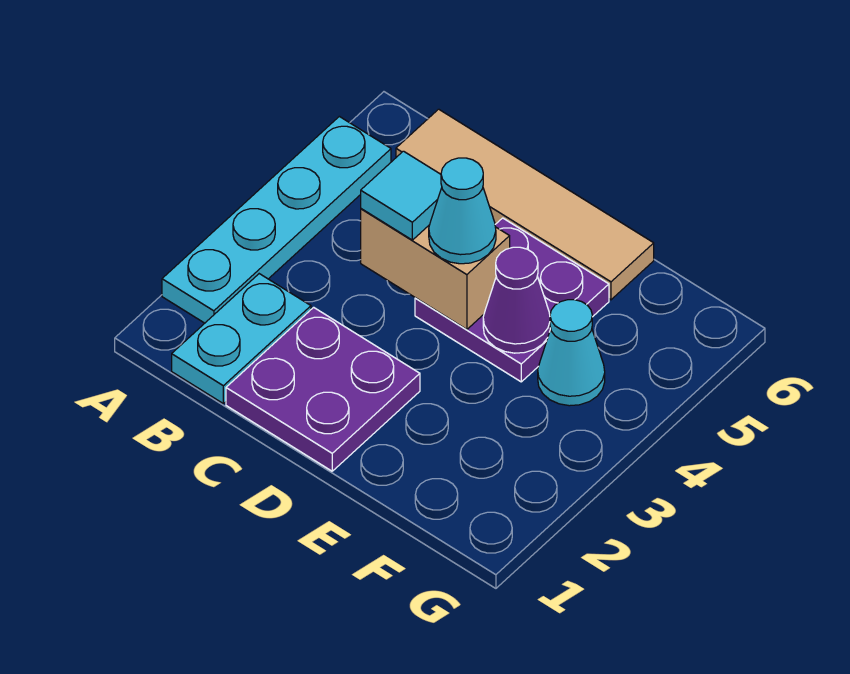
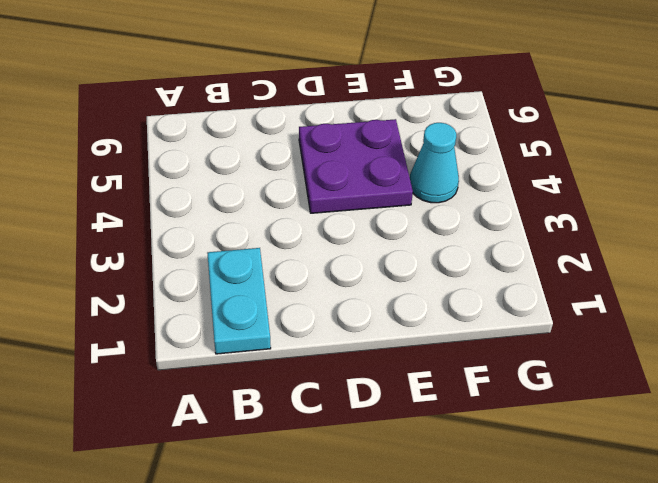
none -> cyan plate A2:A5 level 1
none -> tan tile B6:E6 level 1

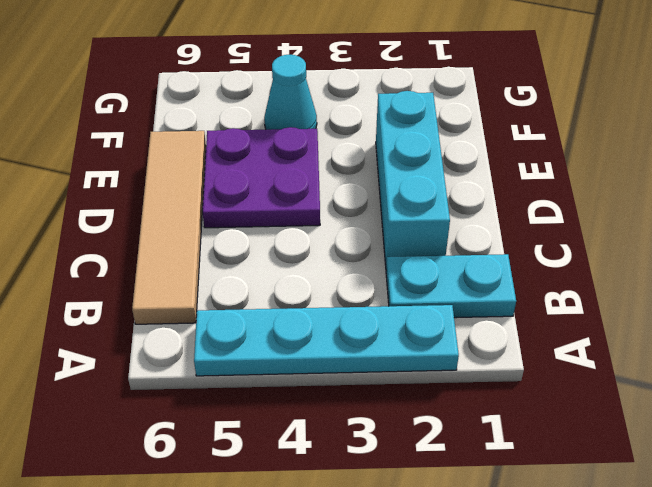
cyan brick C2:E2 level 1 -> purple plate C1:D2 level 1
none -> tan brick C4:D4 level 2
none -> purple cone E4 level 2

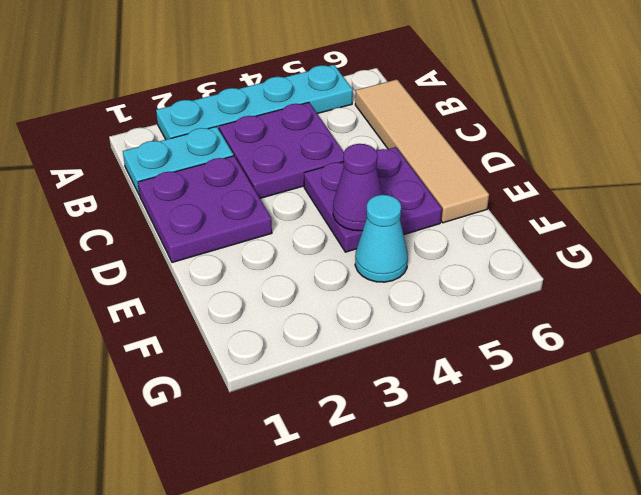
purple plate B3:C4 level 1 -> none
none -> tan brick C4:D4 level 2
none -> cyan tile C4 level 3

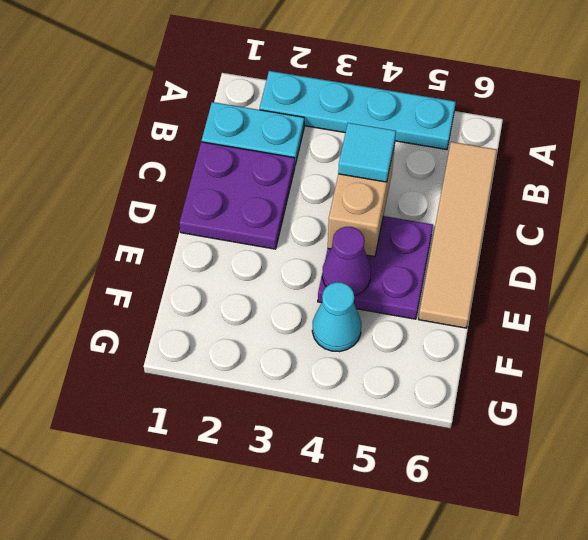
none -> cyan cone D4 level 3

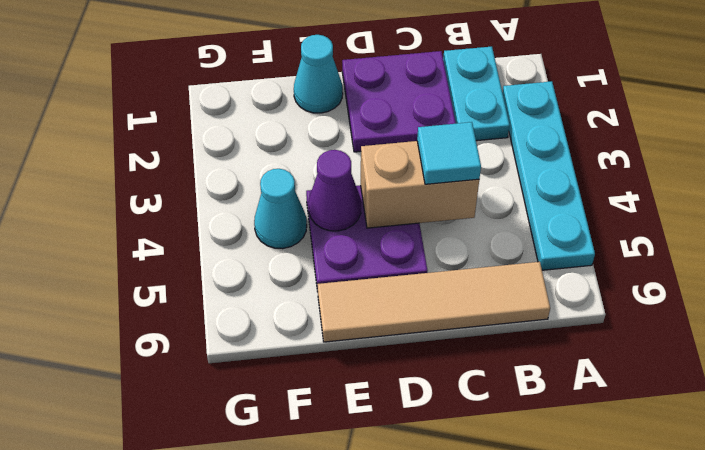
cyan cone E1 level 1 -> cyan cone D4 level 3

